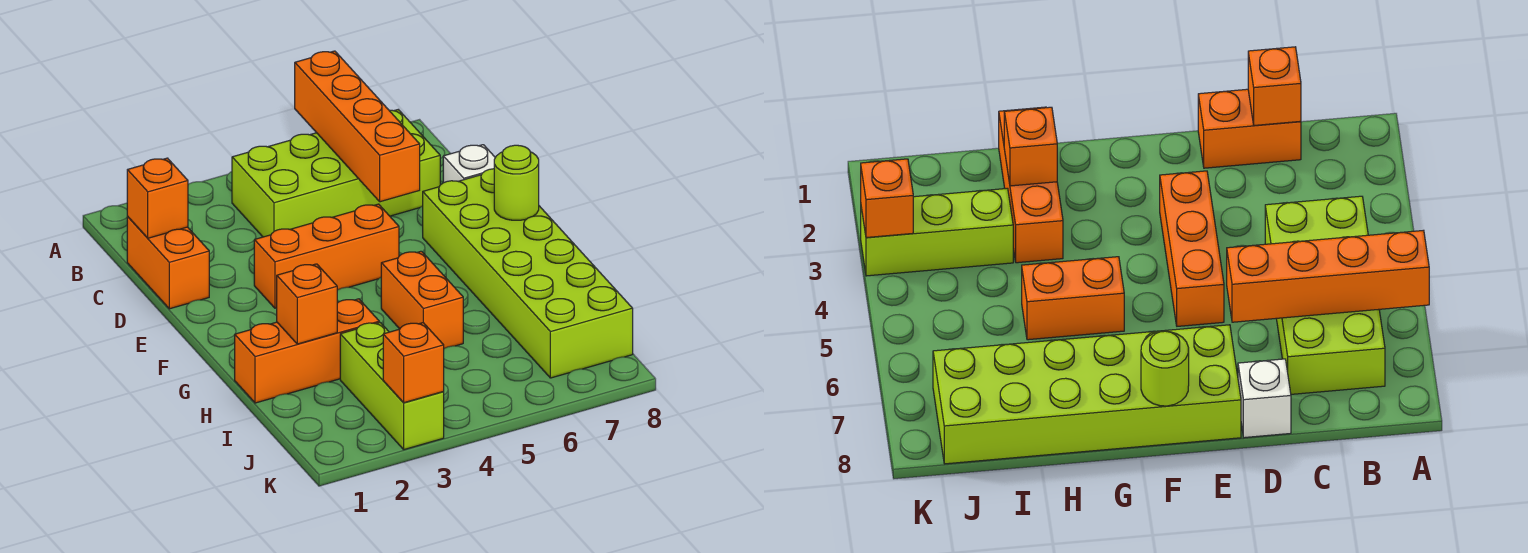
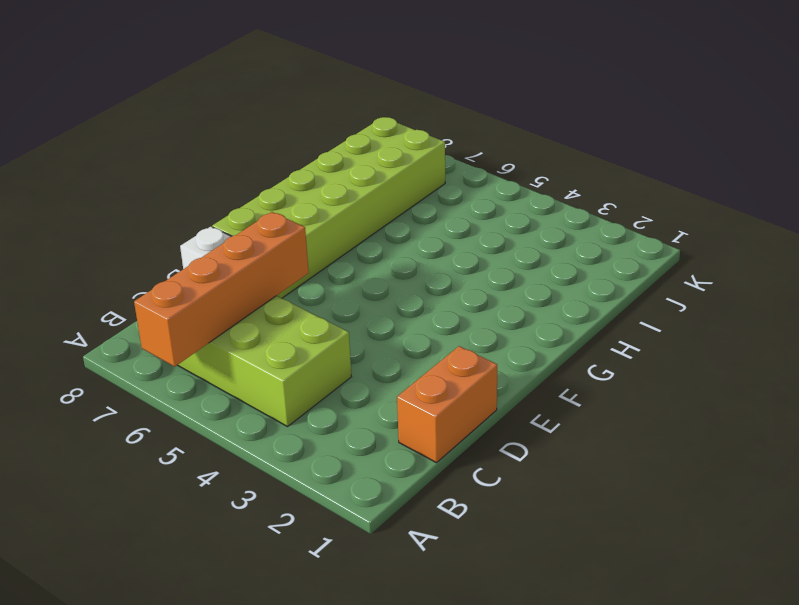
none -> orange brick E3:E5 level 1
none -> orange brick G5:H5 level 1
none -> orange brick H1:H3 level 1

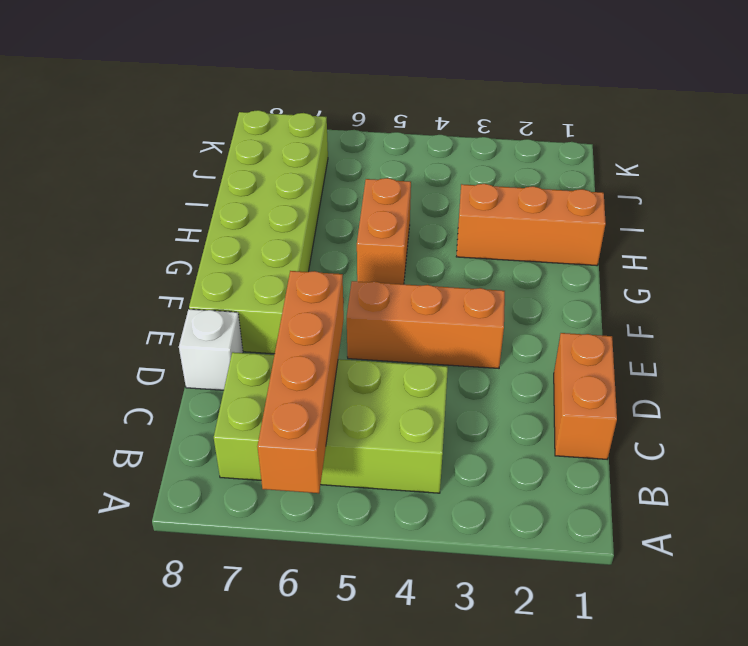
none -> lime brick I3:K3 level 1
none -> orange brick C1 level 2
none -> lime round brick F8 level 2

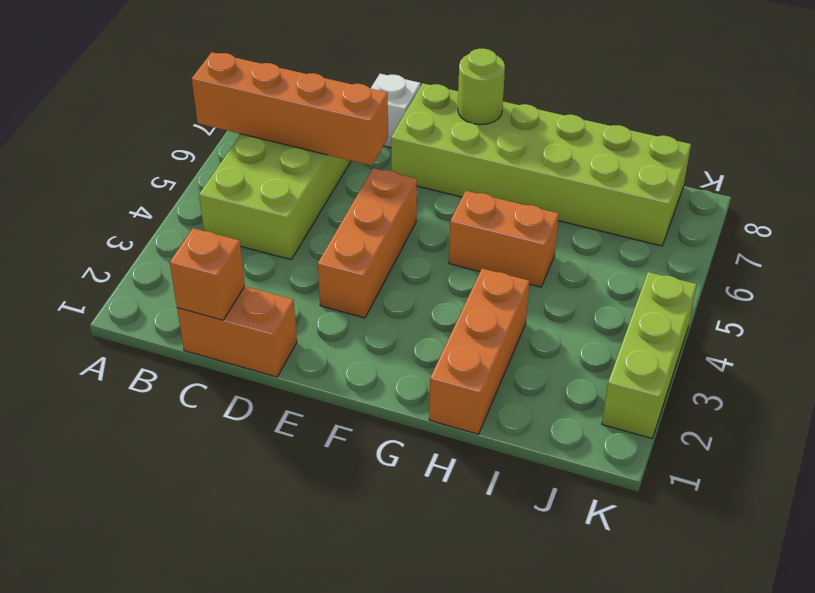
lime brick K2:K4 level 1 -> lime brick I3:K3 level 1
none -> orange brick H2 level 2
none -> orange brick K3 level 2

